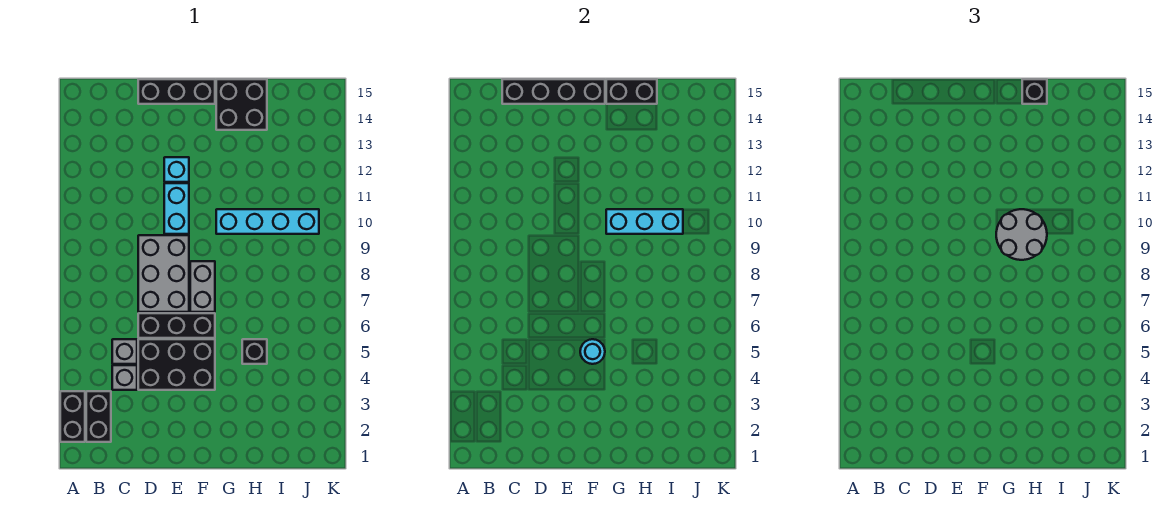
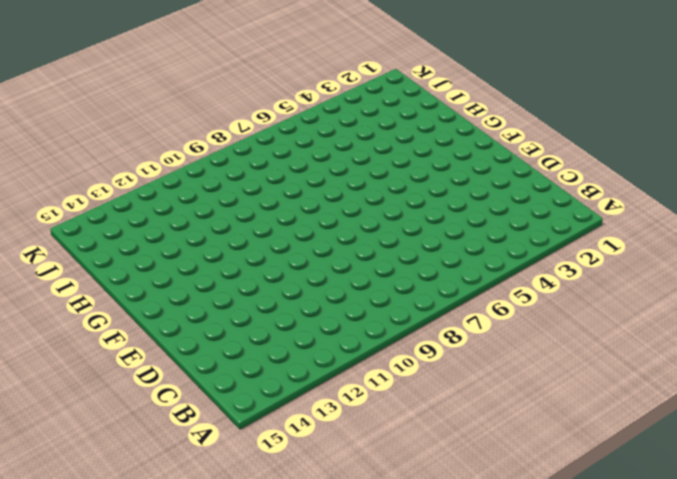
none -> black brick A2:A3 level 1
none -> black brick B2:B3 level 1
none -> grey brick C4 level 1

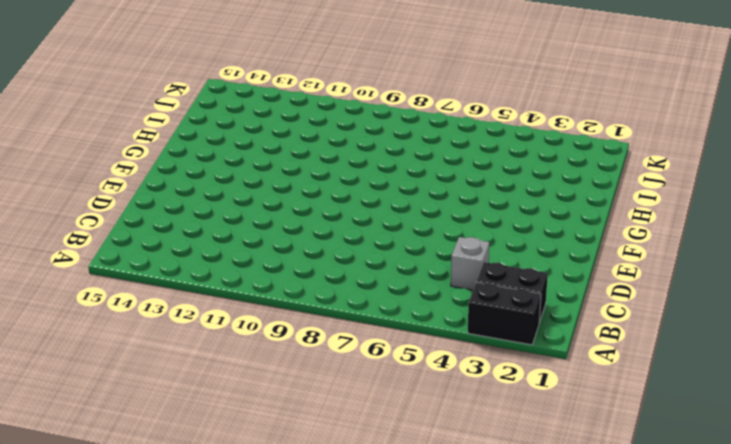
none -> grey brick C5 level 1
none -> black brick D4:F5 level 1
none -> black brick D6:F6 level 1

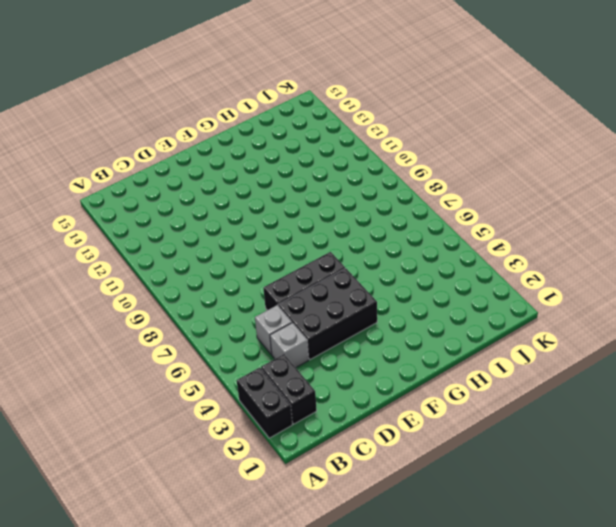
none -> grey brick D7:E9 level 1
none -> black brick D15:F15 level 1
none -> cyan brick E10:E11 level 1

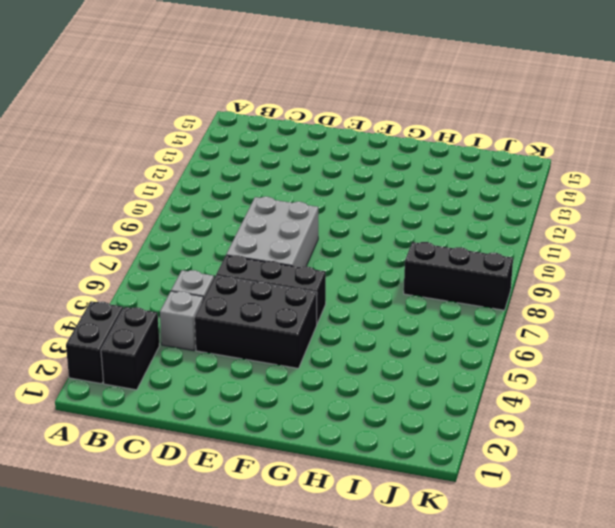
black brick I8:K8 level 1 -> black brick D15:F15 level 1
none -> cyan brick E10:E11 level 1
none -> cyan brick E12 level 1
none -> grey brick F7:F8 level 1

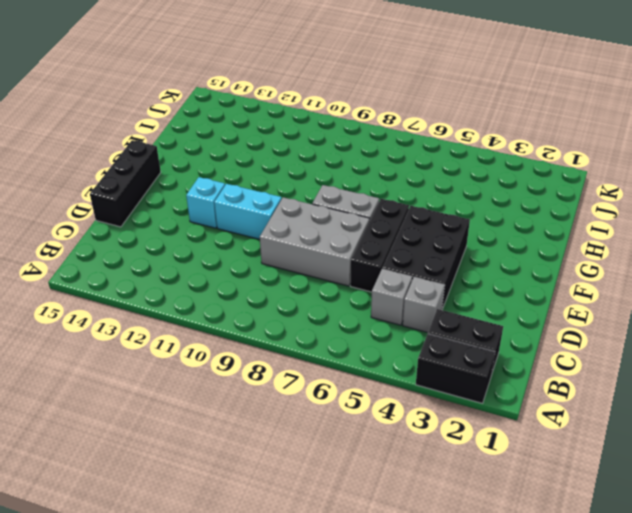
none -> cyan brick G10:J10 level 1
none -> black brick G14:H15 level 1
none -> black brick H5 level 1

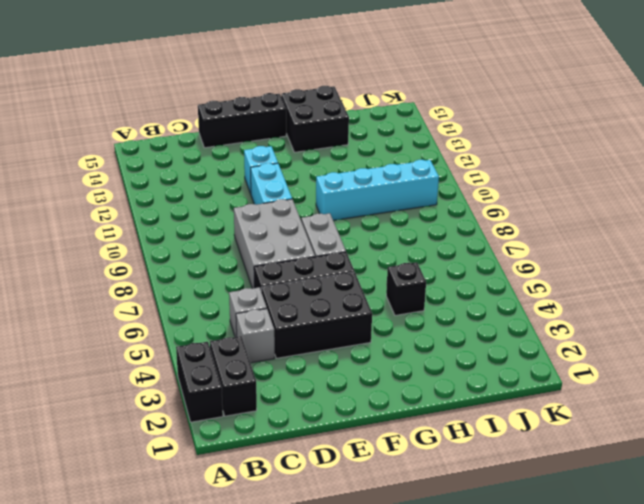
none -> black brick C15:F15 level 2
none -> cyan round brick F5 level 2
none -> cyan brick G10:I10 level 2

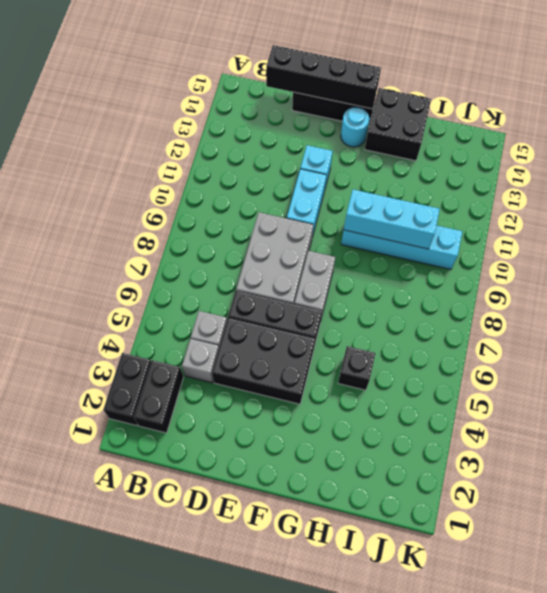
cyan round brick F14 level 1 -> cyan round brick F5 level 2
none -> black brick G15:H15 level 2
none -> grey round brick G9:H10 level 3
none -> black brick H15 level 3

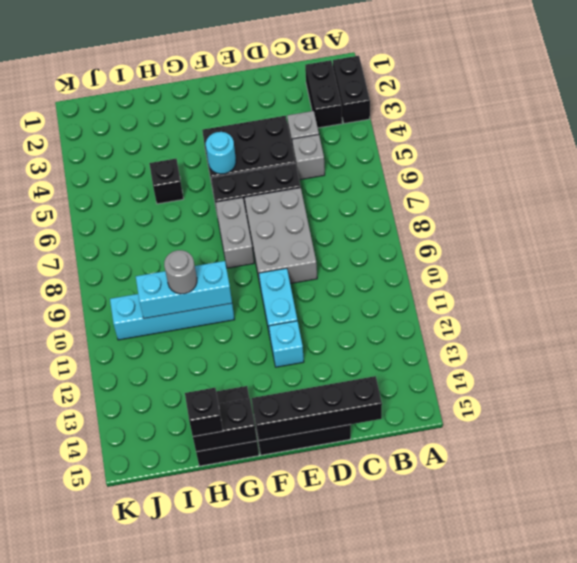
grey round brick H10 level 3 -> grey round brick G9:H10 level 3

